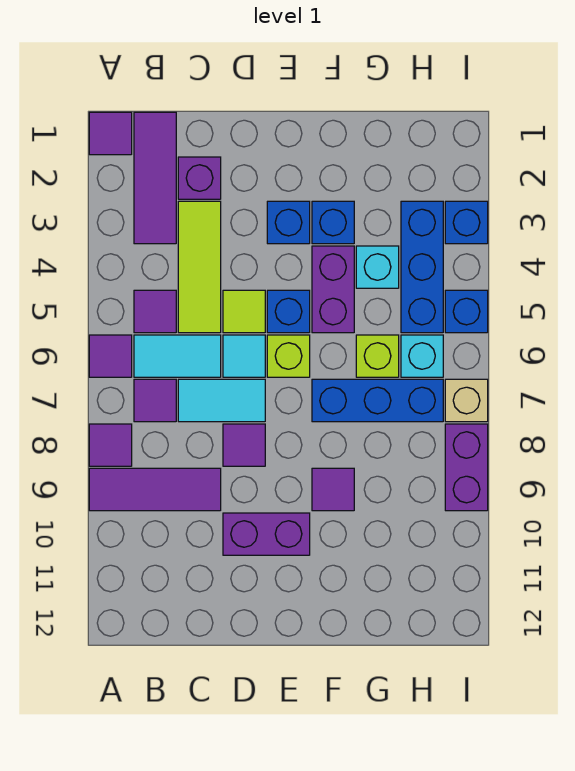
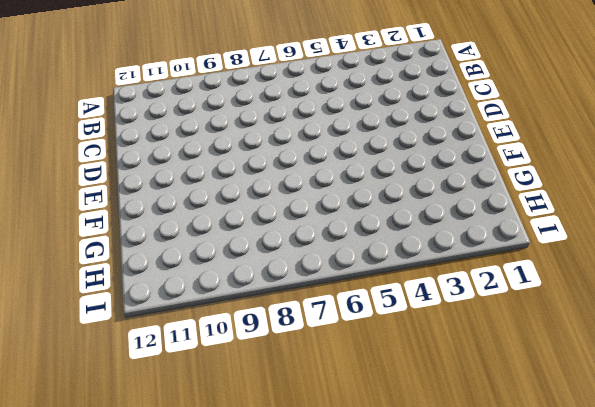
none -> purple tile A1 level 1
none -> purple tile A6 level 1
none -> purple tile A8 level 1
none -> purple tile A9:C9 level 1

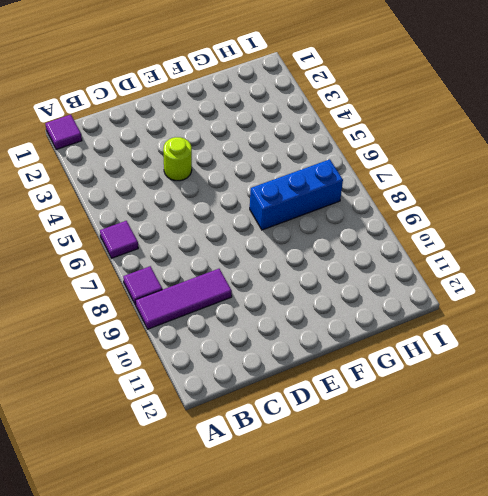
lime round brick D4 level 1 -> none
none -> purple tile B1:B3 level 1
none -> purple tile B5 level 1
none -> cyan tile B6:C6 level 1
none -> purple tile B7 level 1

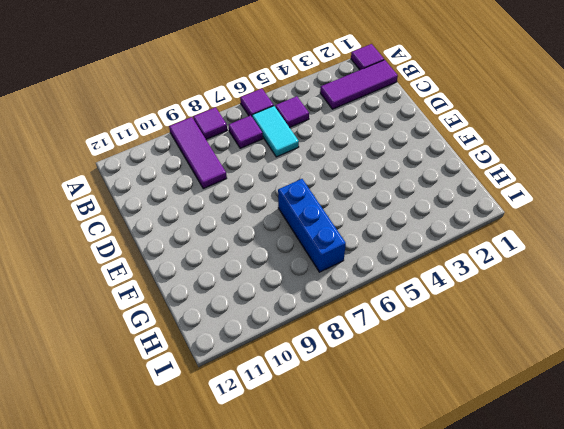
none -> purple brick C2 level 1
none -> lime tile C3:C5 level 1
none -> cyan tile C7:D7 level 1
none -> lime tile D5 level 1

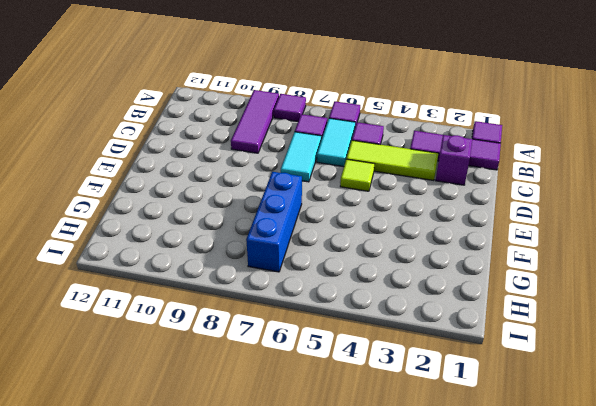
none -> cyan tile D6 level 1
none -> purple tile D8 level 1
none -> purple brick D10:E10 level 1
none -> blue brick E3 level 1

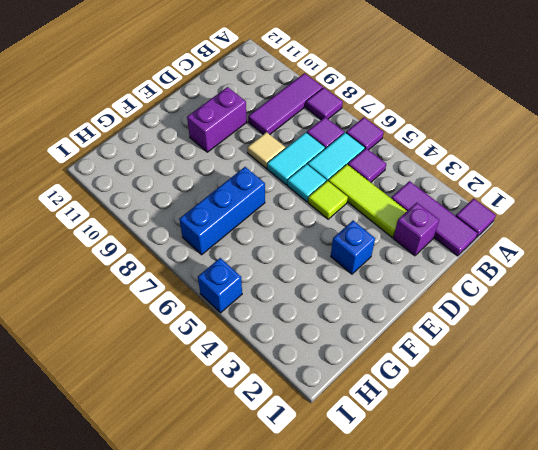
tan tile D8 level 1 -> purple tile D8 level 1
none -> blue brick E5 level 1
none -> lime brick E6 level 1
none -> blue brick F3 level 1
none -> purple brick F4:F5 level 1

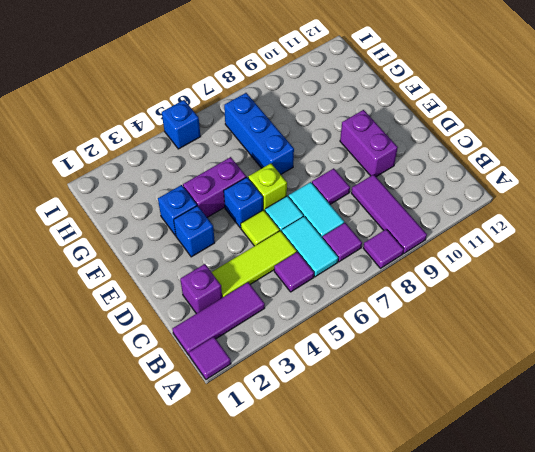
none -> purple tile A6 level 1
none -> purple tile F9 level 1
none -> cyan brick G4 level 1
none -> lime brick G6 level 1

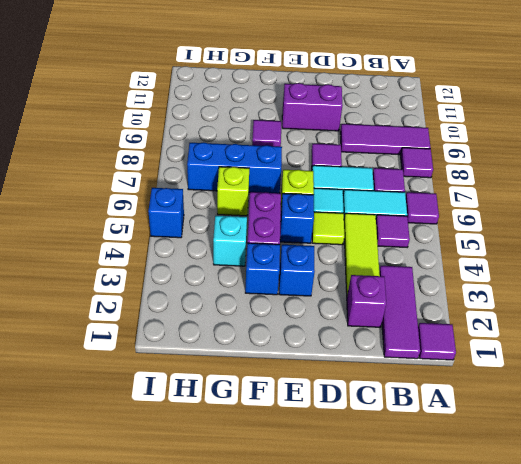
none -> blue brick H3:H5 level 1
none -> cyan brick H6 level 1
none -> blue brick I3 level 1
none -> tan brick I7 level 1

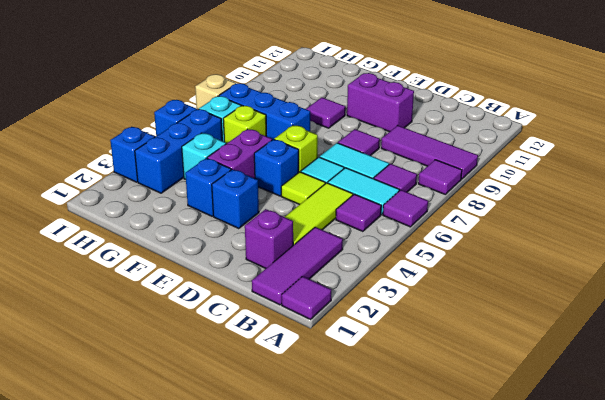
none -> purple brick I8:I9 level 1

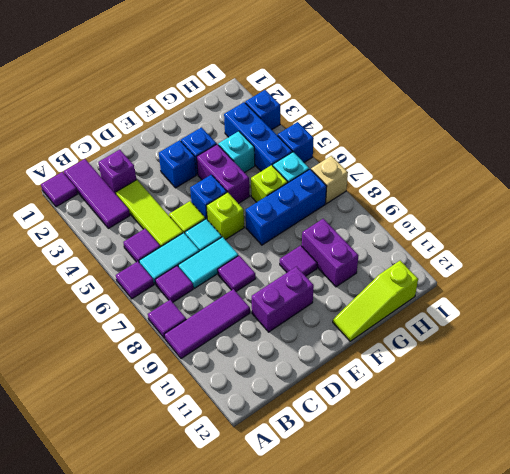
lime slope F12:H12 level 1 top H -> none
purple brick G9:G10 level 1 -> purple brick I8:I9 level 1

